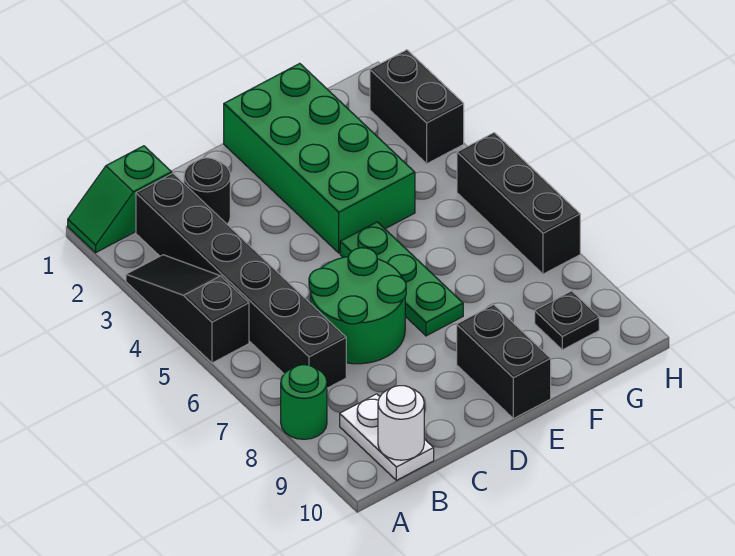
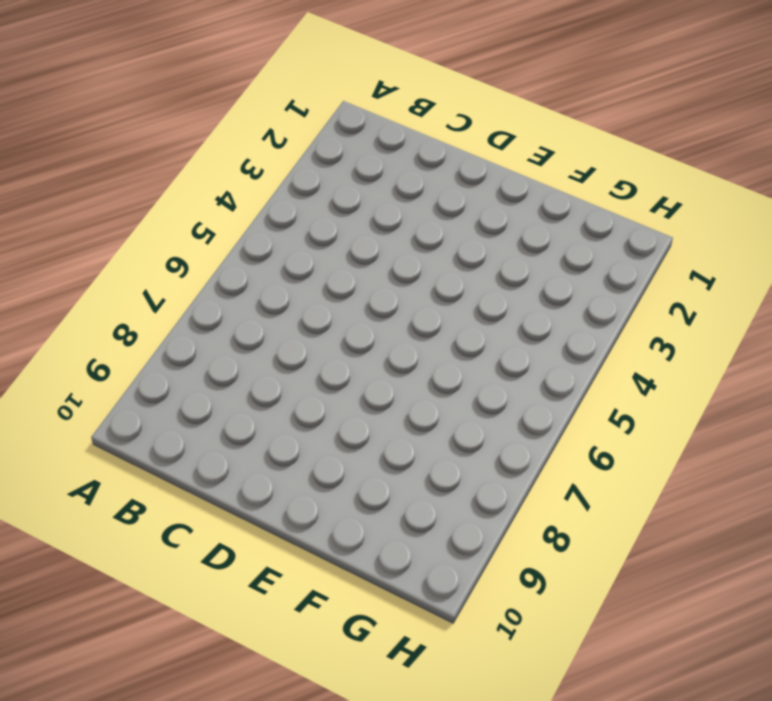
none -> green slope A1:B1 level 1 top B
none -> black slope A3:A5 level 1 top 5
none -> green round brick A8 level 1

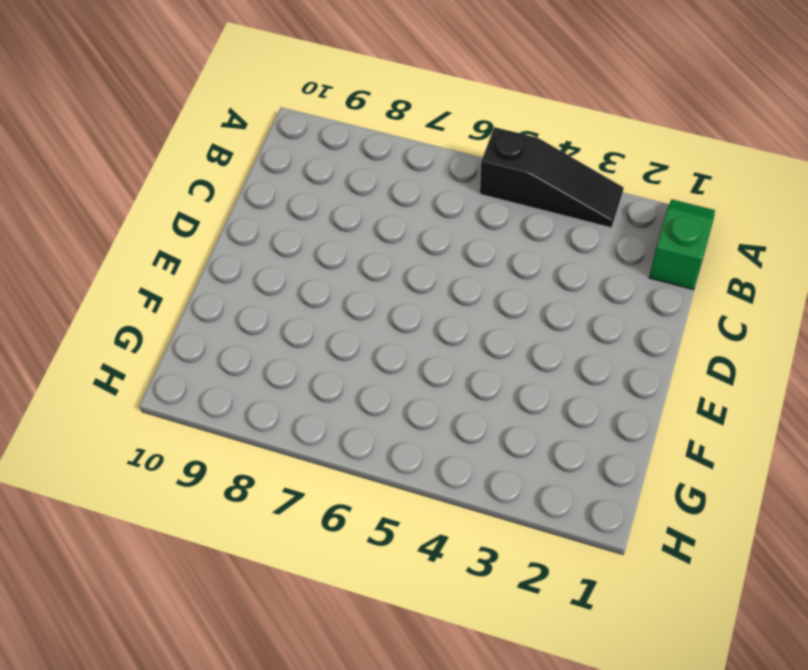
none -> green round brick A8 level 1
none -> black brick B2:B7 level 1
none -> white plate B9:B10 level 1

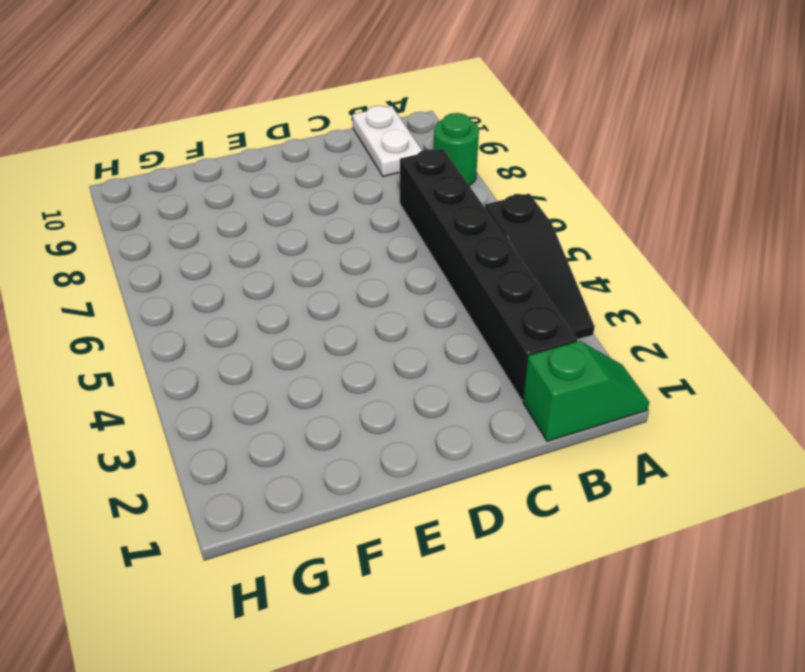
none -> black round brick C2 level 1
none -> green round brick C6:D7 level 1
none -> green brick E1:F4 level 1

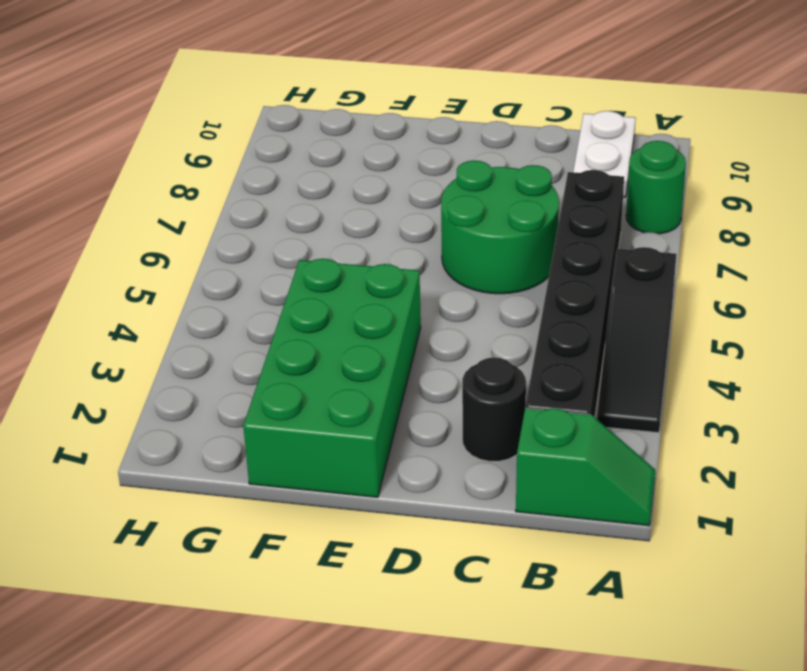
none -> green plate E5:E7 level 1
none -> black brick E9:E10 level 1
none -> black plate G9 level 1

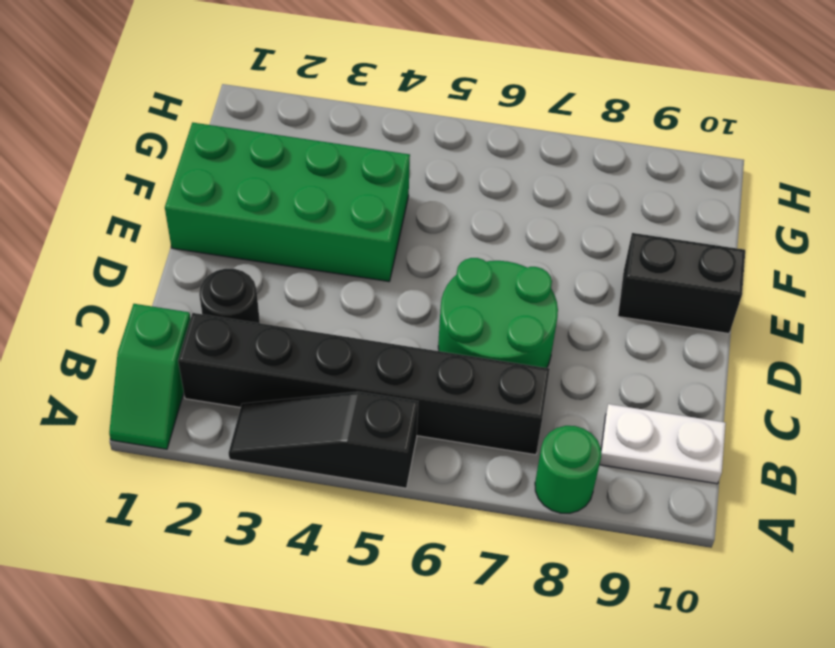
none -> green plate E5:E7 level 1
none -> black plate G9 level 1
none -> black brick H2:H3 level 1

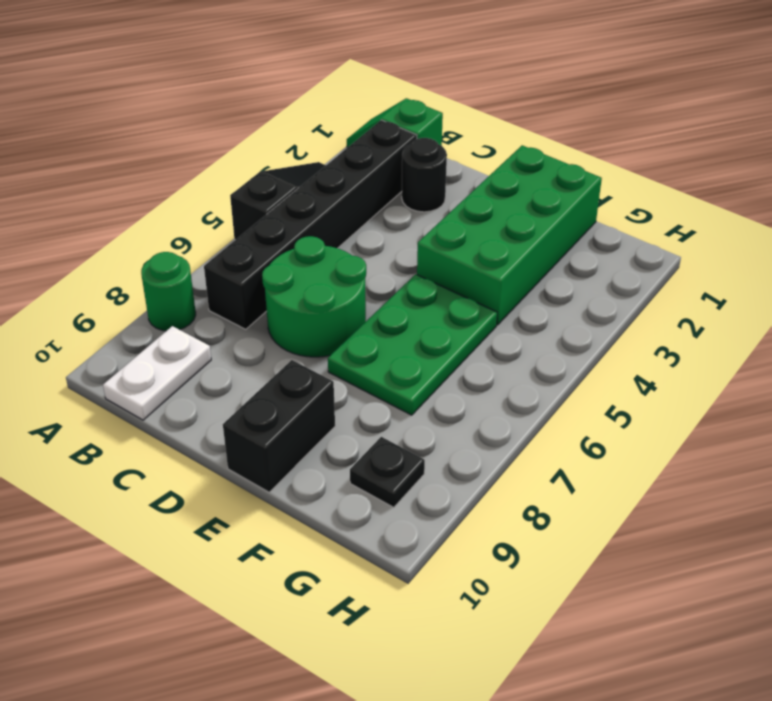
green plate E5:F7 level 1 -> green plate E5:E7 level 1
none -> black brick H2:H3 level 1
none -> black brick H5:H7 level 1
none -> white round brick B10 level 2

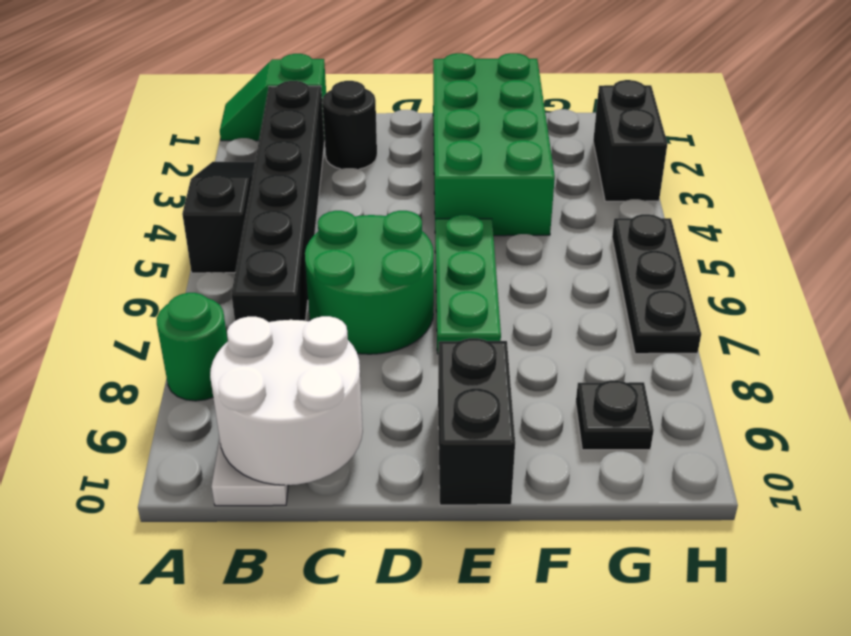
white round brick B9:C10 level 2 -> white round brick B10 level 2
black plate H5:H7 level 1 -> black brick H5:H7 level 1

